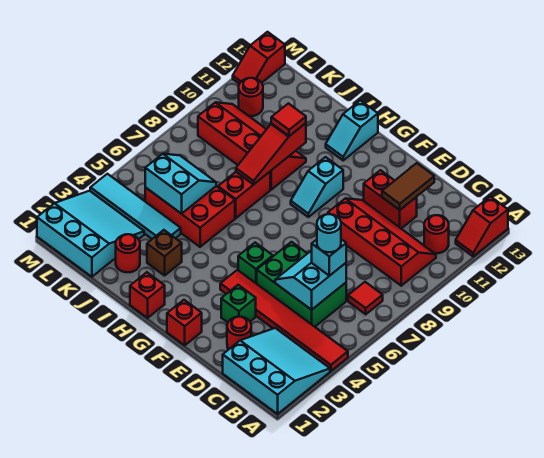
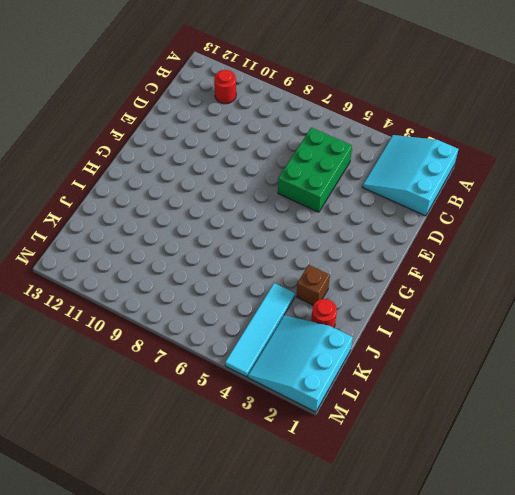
none -> red tile A4:F4 level 1
none -> red slope A12:A13 level 1 top 13
none -> red tile B7 level 1
none -> red slope B9:E10 level 1 top 9

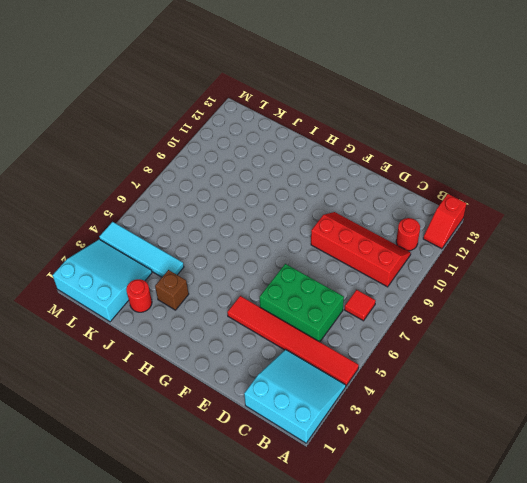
none -> red round brick D2 level 1
none -> red brick D11:E11 level 1
none -> green brick E3 level 1
none -> red brick F1 level 1

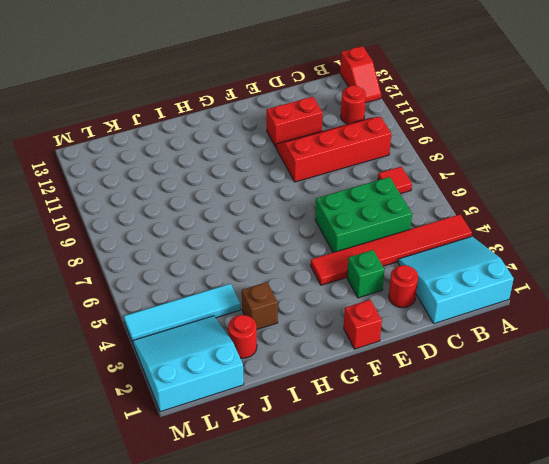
none -> green brick F5 level 1
none -> cyan slope G9:G10 level 1 top 10
none -> red brick H1 level 1
none -> cyan slope H12:H13 level 1 top 13

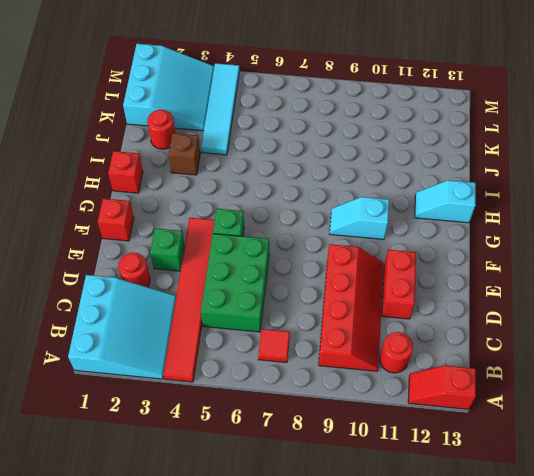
none -> red brick I5:K6 level 1
none -> red brick I7:I8 level 1
none -> red slope I9:L10 level 1 top 9
none -> red round brick L11 level 1

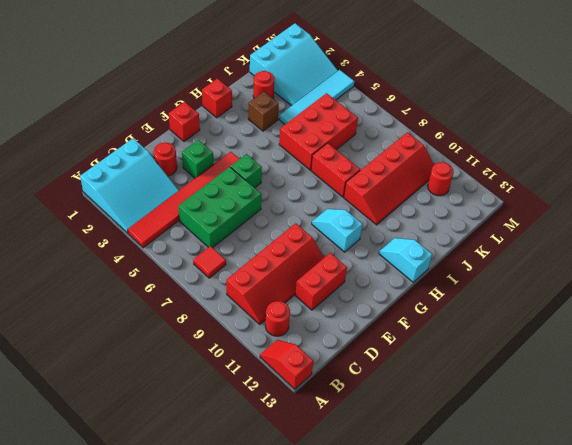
none -> red slope M12:M13 level 1 top 13
none -> cyan slope C5:D6 level 2 top C
none -> brown tile D11:D12 level 2
none -> red slope I8:I10 level 2 top 10

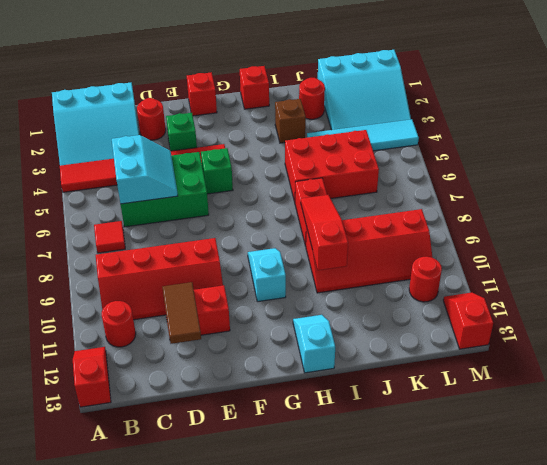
none -> cyan slope J5:K6 level 2 top 5
none -> cyan brick C6 level 3
none -> red tile I10 level 3
none -> cyan round brick C6 level 4

